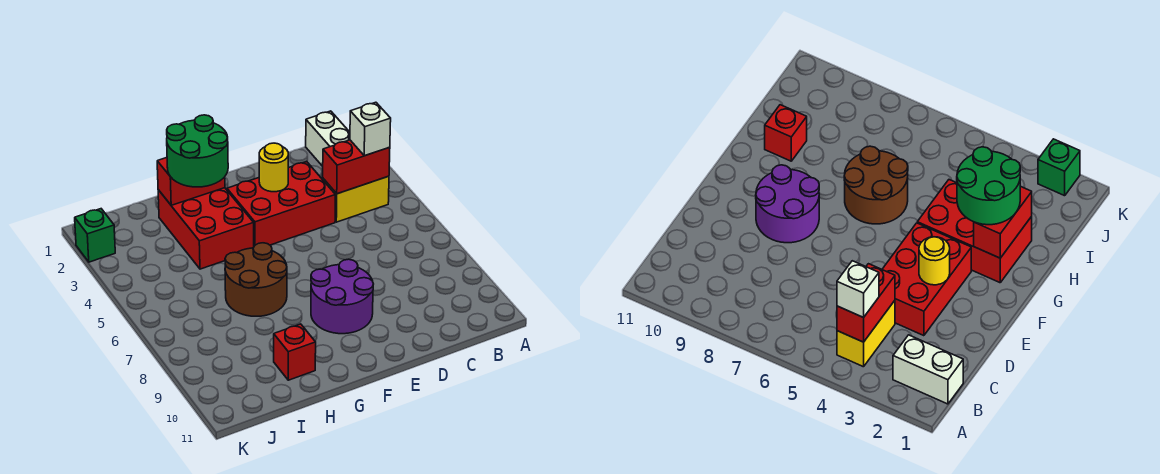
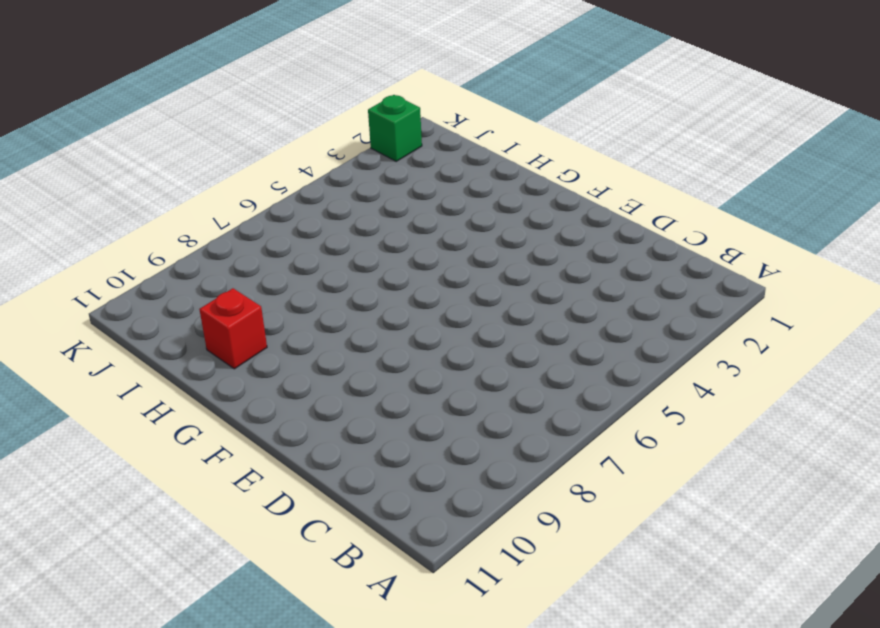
none -> white brick B1:B2 level 1
none -> yellow brick B4:C4 level 1
none -> red brick D3:F4 level 1

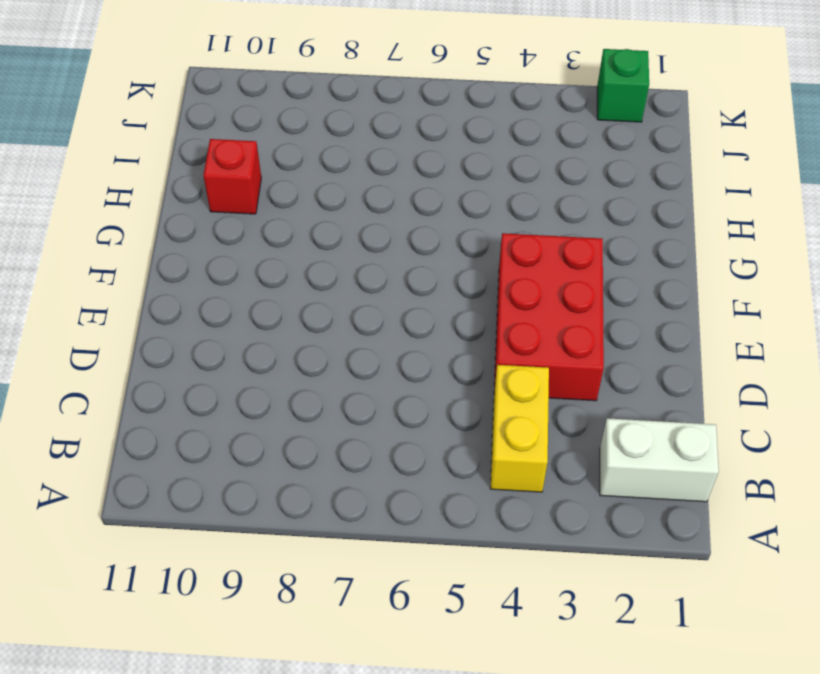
none -> purple round brick E8:F9 level 1
none -> red brick G2:H4 level 1
none -> brown round brick G6:H7 level 1

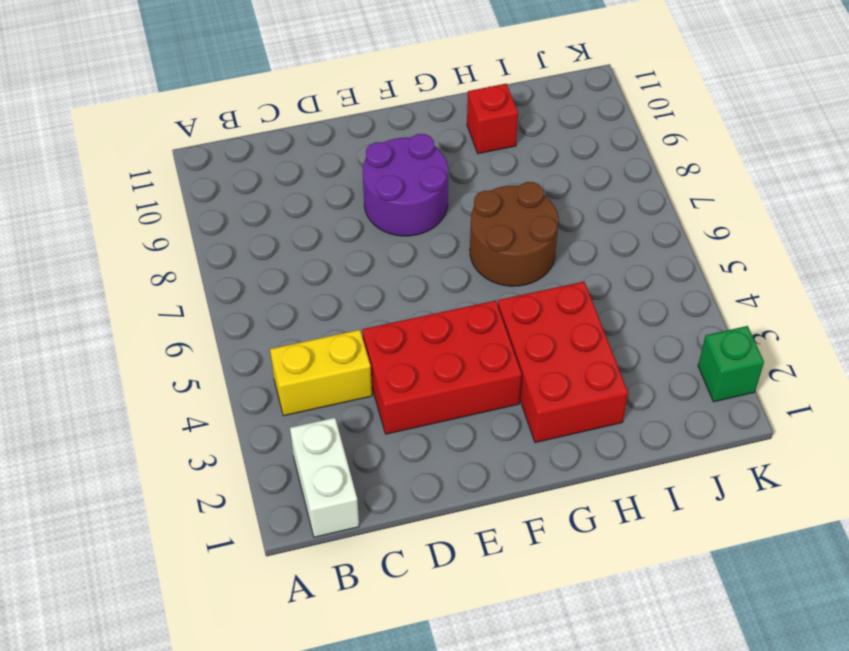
none -> red brick B4:C4 level 2
none -> yellow round brick E3 level 2
none -> red brick G2:H2 level 2

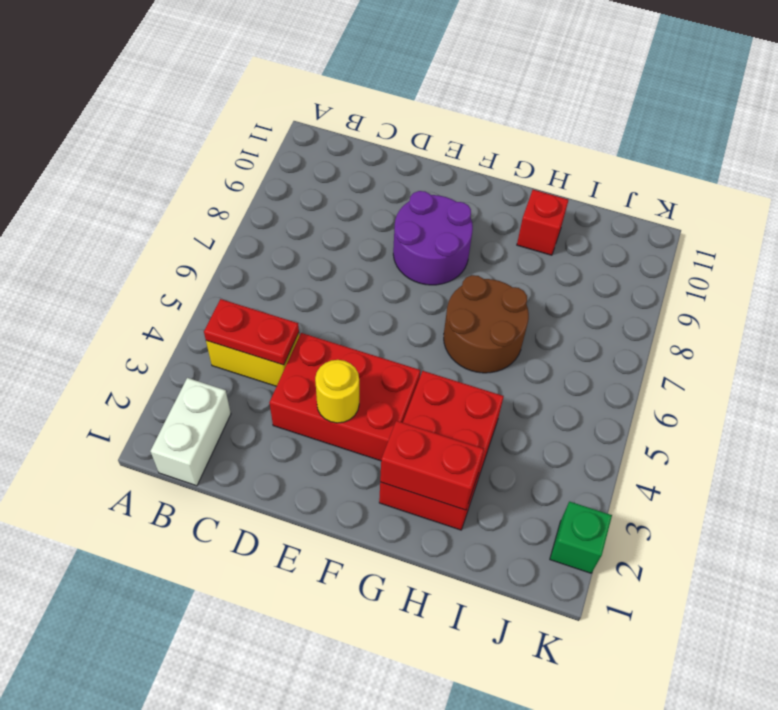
red plate B4:C4 level 2 -> red brick B4:C4 level 2
none -> white brick B4 level 3
none -> green round brick G2:H3 level 3

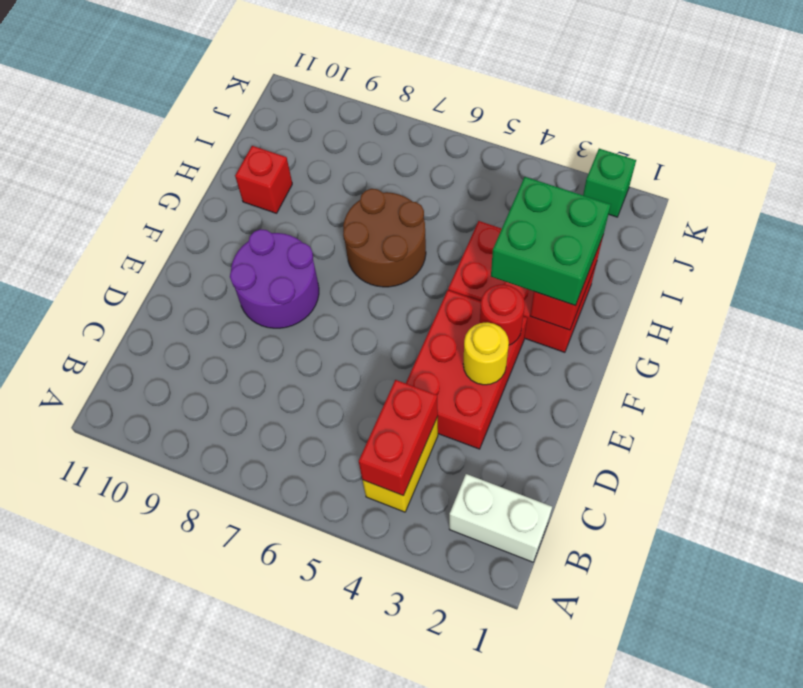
red round brick F3 level 2 -> none
green brick G2:H3 level 3 -> green round brick G2:H3 level 3
none -> white brick B4 level 3

